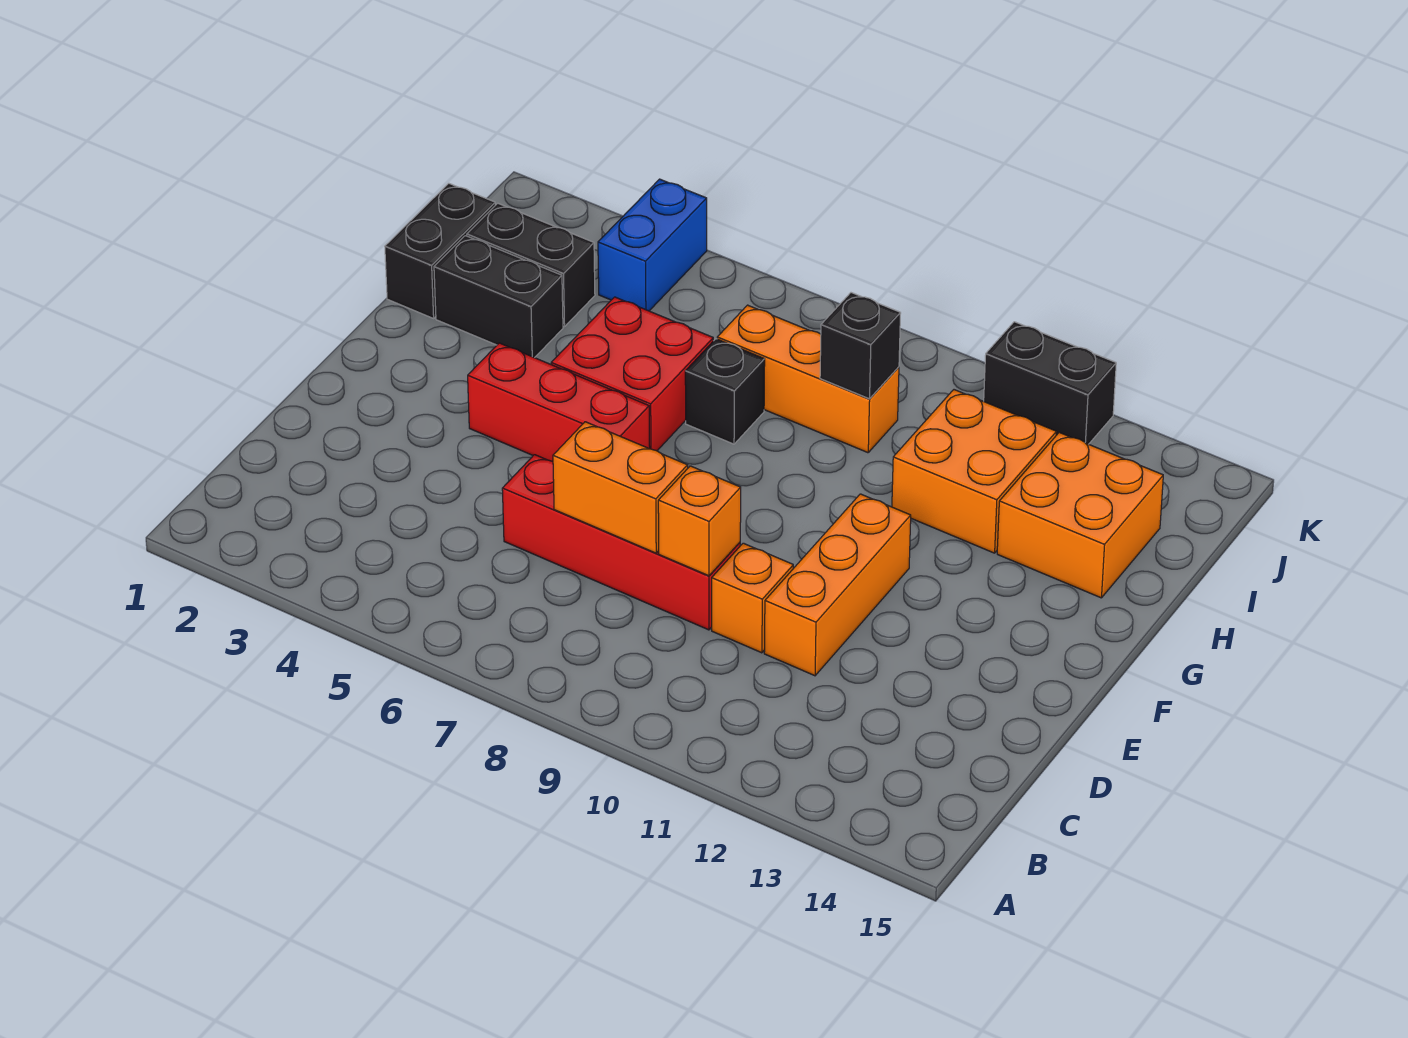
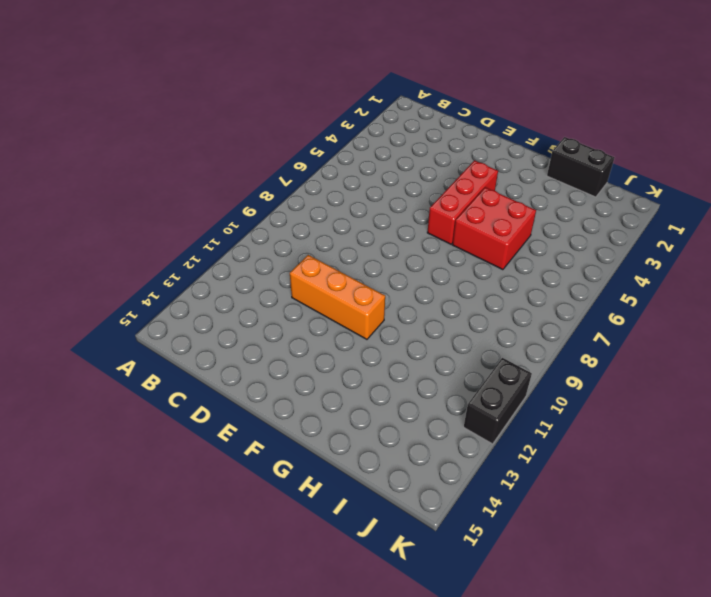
none -> red brick D6:D9 level 1
none -> orange brick D10 level 1
none -> black brick H2:H3 level 1

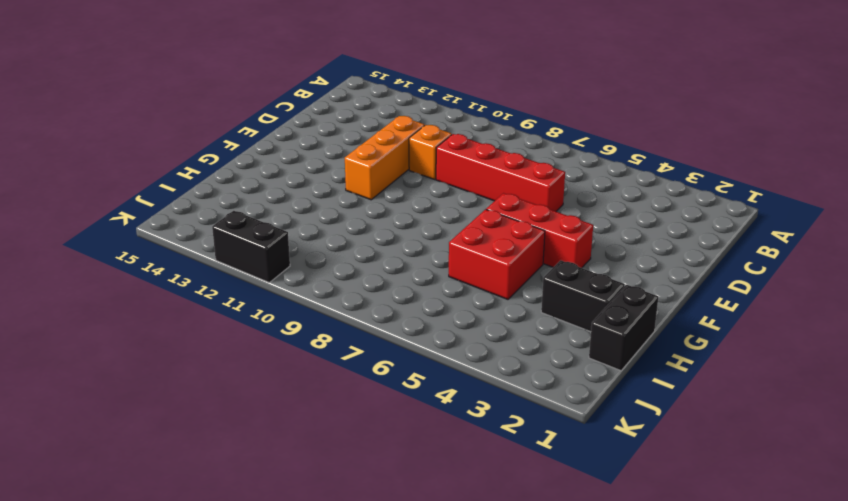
none -> black brick H7 level 1
none -> orange brick H11:I12 level 1
none -> orange brick H13:I14 level 1

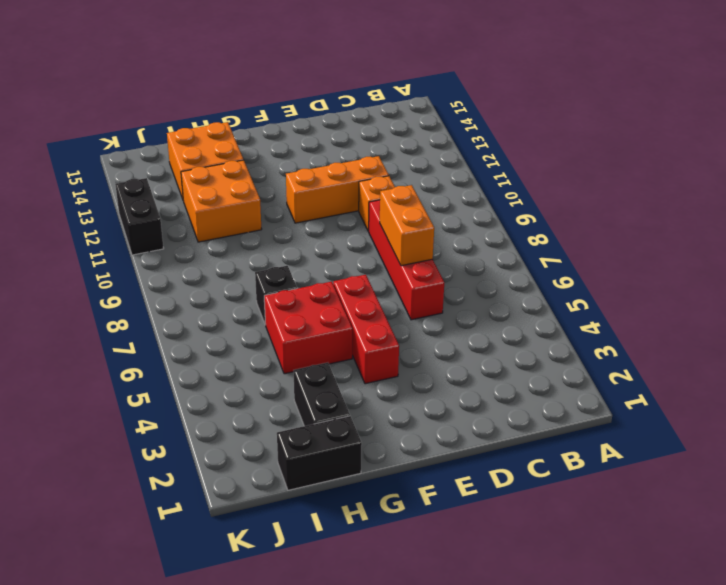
none -> black brick I2:I3 level 1
none -> orange brick I7:I9 level 1
none -> blue brick J4:K4 level 1

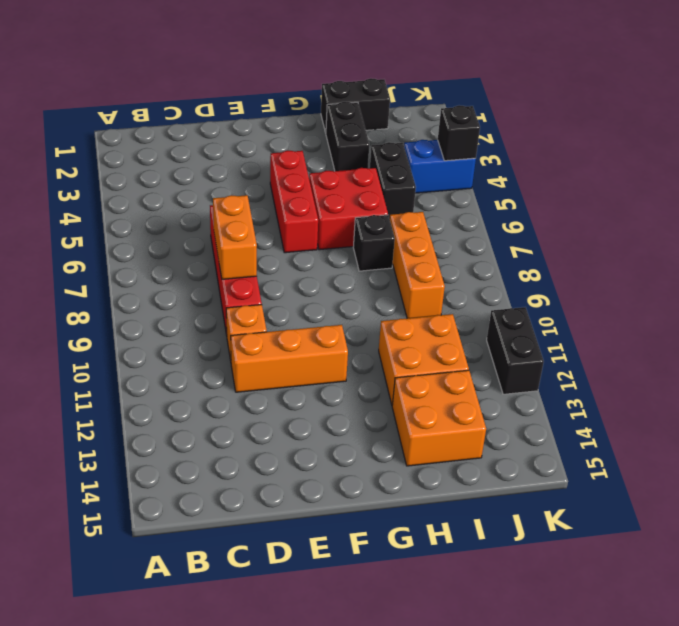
black brick I4:I5 level 1 -> black brick I2:I3 level 1
black brick K4 level 2 -> black brick I9 level 2
none -> orange brick D9 level 2

